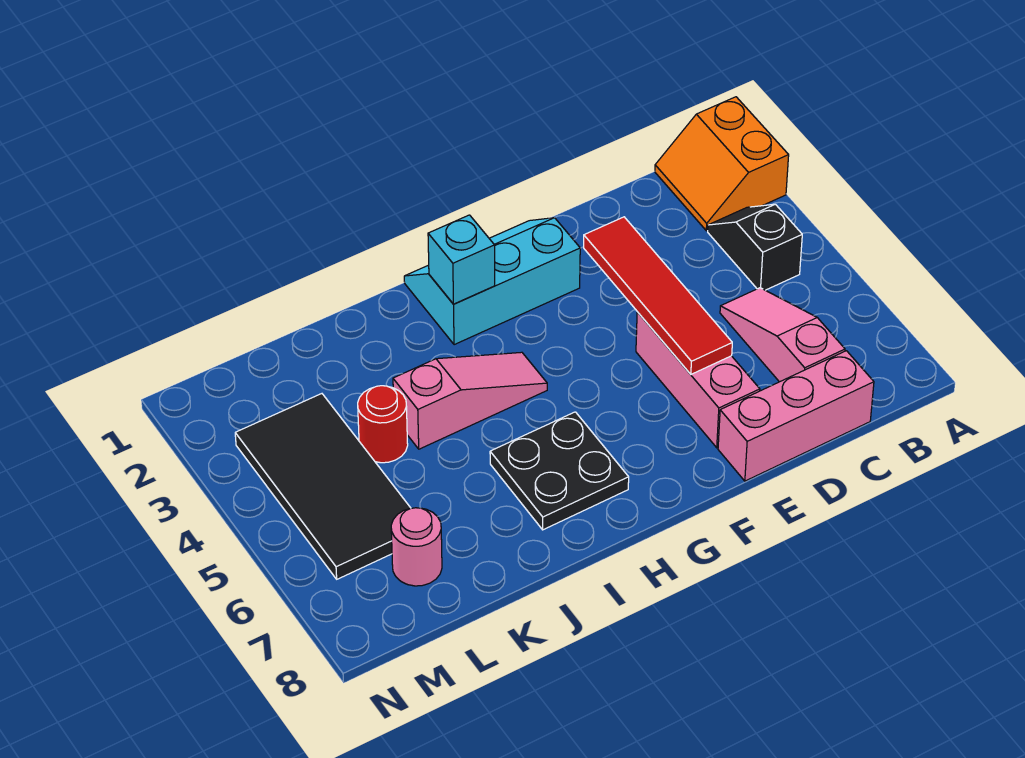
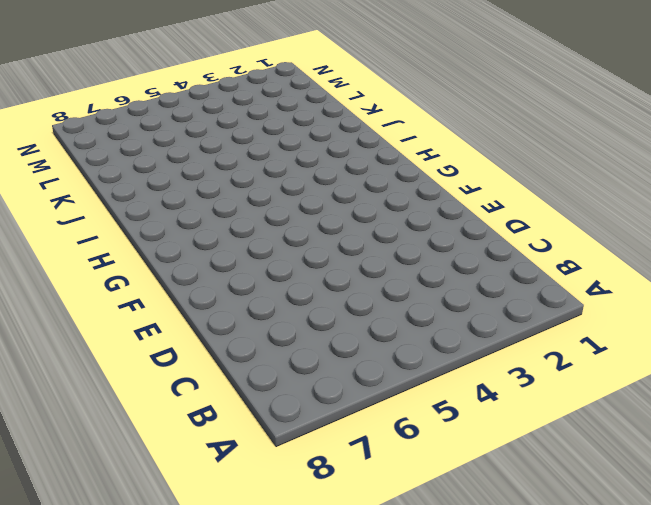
none -> orange slope A1:B2 level 1 top A
none -> black slope B3:B4 level 1 top 4
none -> pink slope C5:C7 level 1 top 7

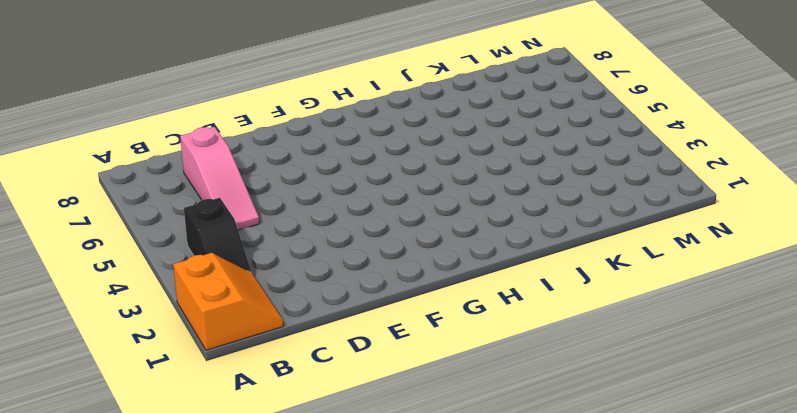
none -> pink brick C8:E8 level 1
none -> pink brick E5:E7 level 1
none -> cyan slope F1:H2 level 1 top 2

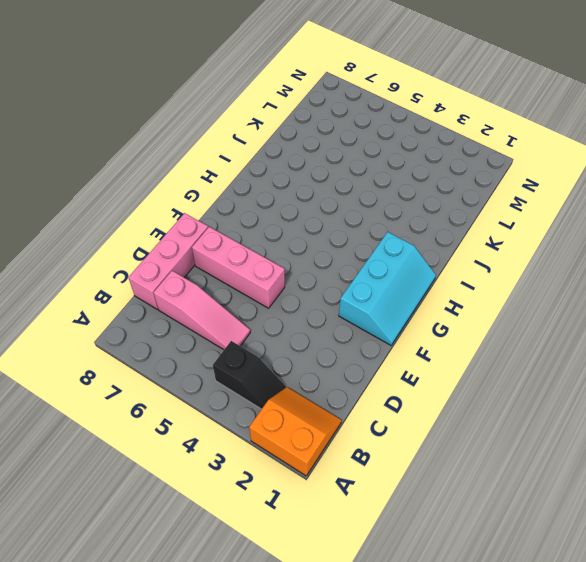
none -> pink slope H4:J4 level 1 top J
none -> black plate H6:I7 level 1
none -> red round brick K4 level 1

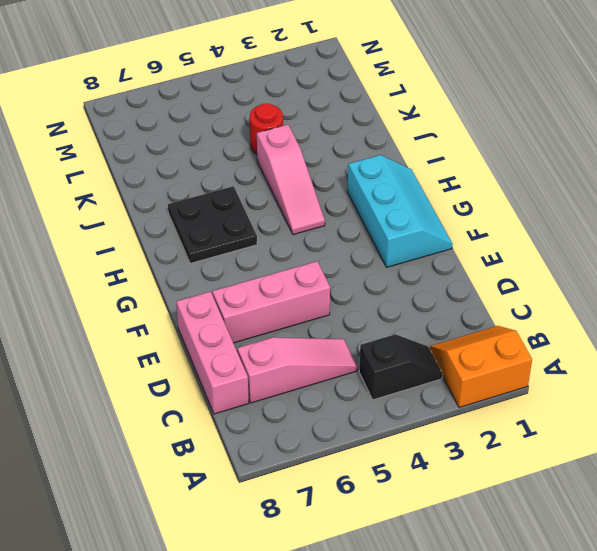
none -> black tile L3:M6 level 1
none -> pink round brick L7 level 1
none -> red tile E3:E6 level 2

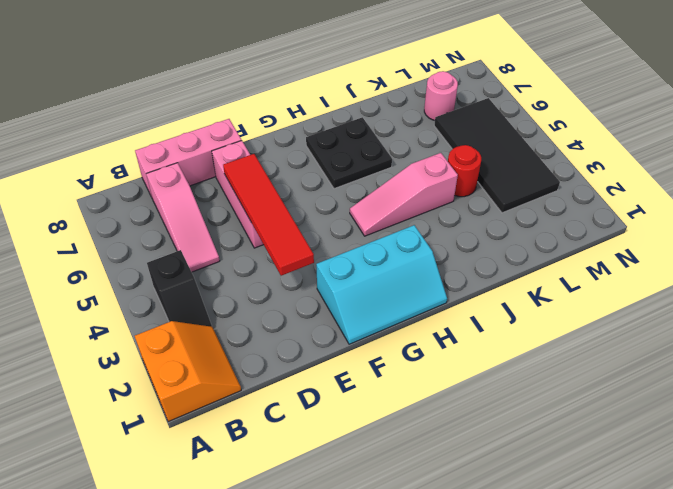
none -> cyan brick H2 level 2

